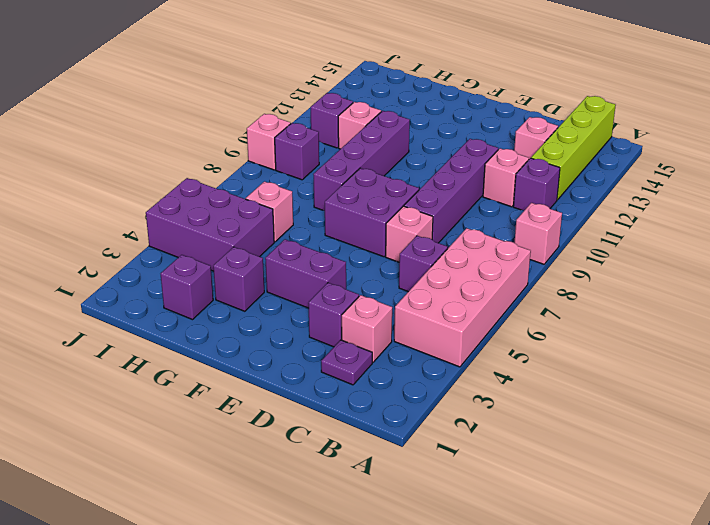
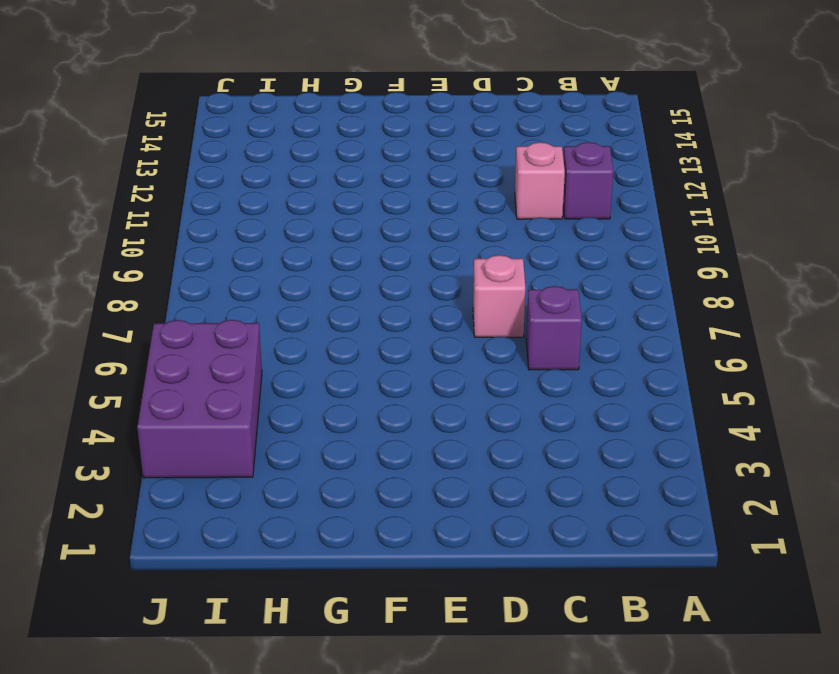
purple brick I3:J5 level 1 -> purple brick H4:J5 level 1
none -> pink brick A4:B7 level 1
none -> pink brick A9 level 1
none -> lime brick B12:B15 level 1

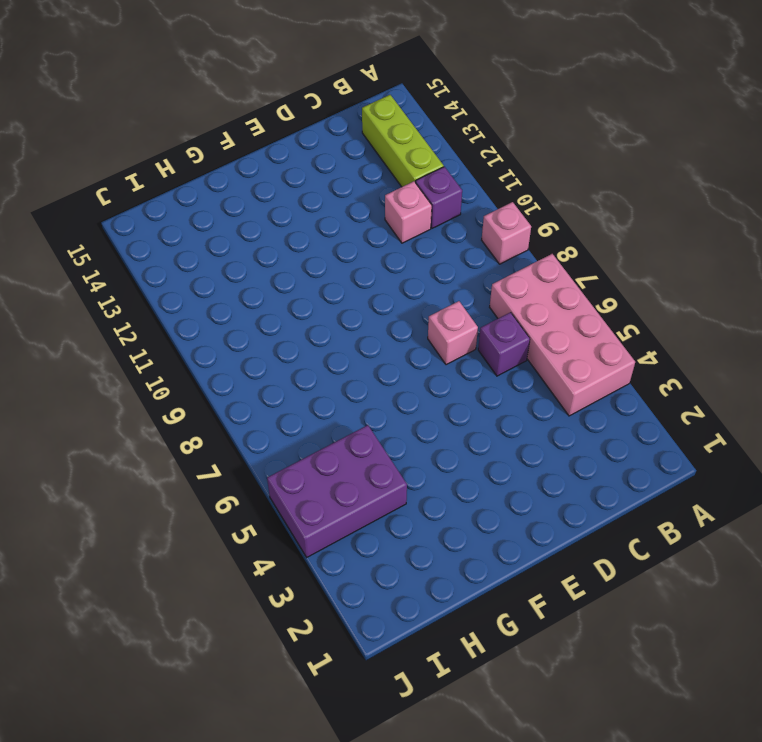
lime brick B12:B14 level 1 -> lime brick B12:B15 level 1
none -> purple plate C2 level 1
none -> pink brick C3 level 1
none -> pink brick C13 level 1

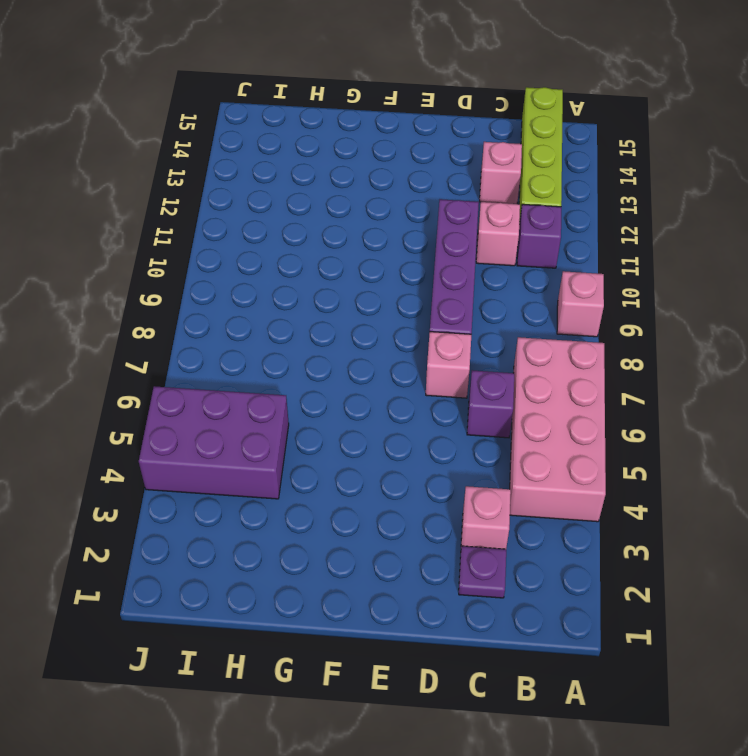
none -> purple brick D3 level 1
none -> purple brick E4:F4 level 1
none -> purple brick E7:F8 level 1

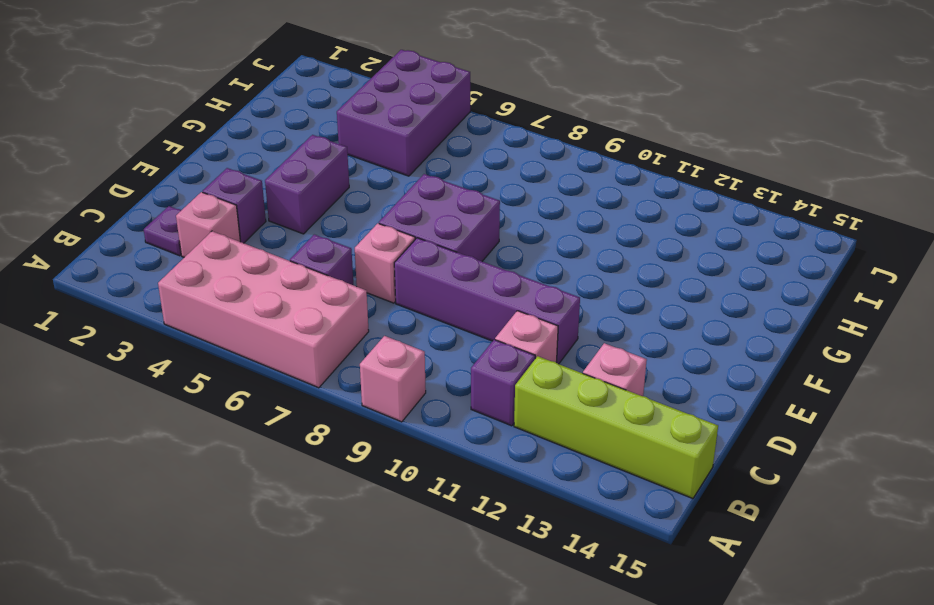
none -> purple brick G3 level 1
none -> purple brick G8:G11 level 1
none -> purple brick H2 level 1

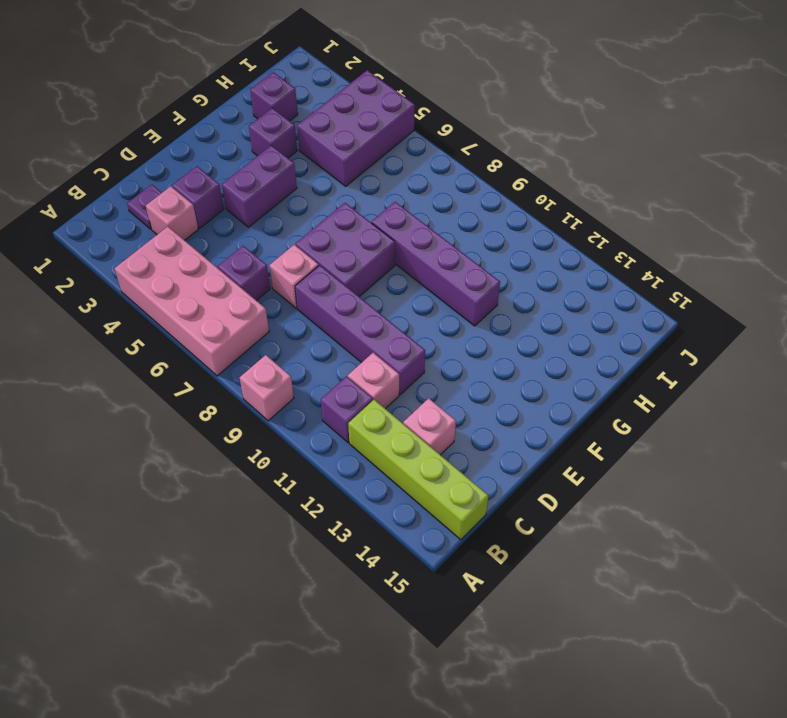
none -> pink brick H6 level 1
none -> pink brick H11 level 1
none -> purple brick I9 level 1

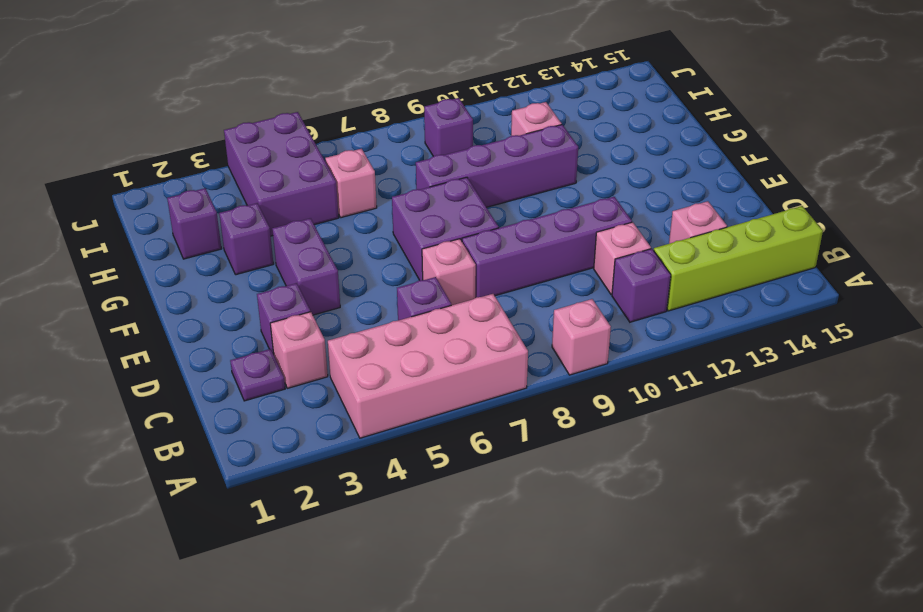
none -> purple brick I11 level 1
none -> pink brick J9 level 1

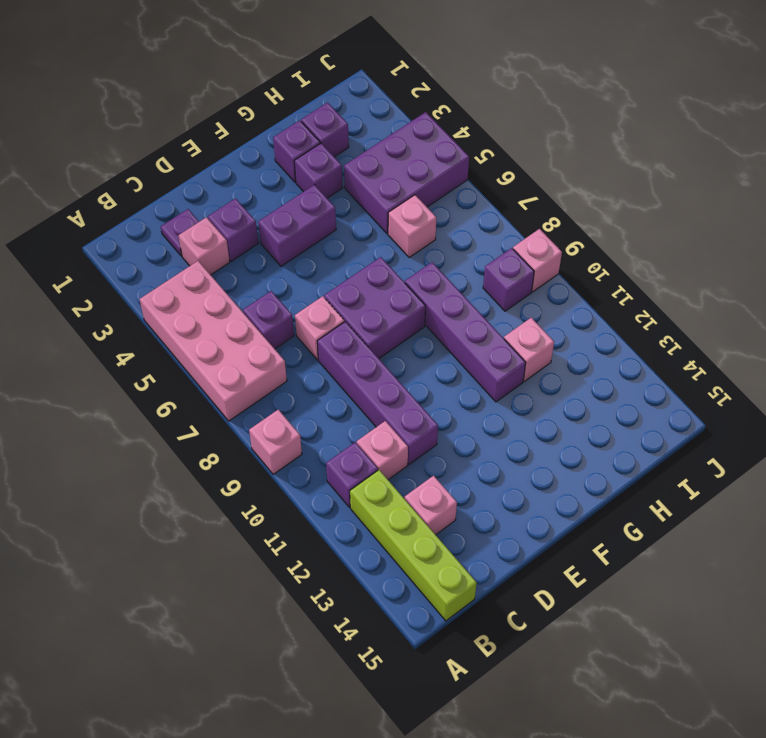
purple brick G2 level 1 -> purple brick I11 level 1

